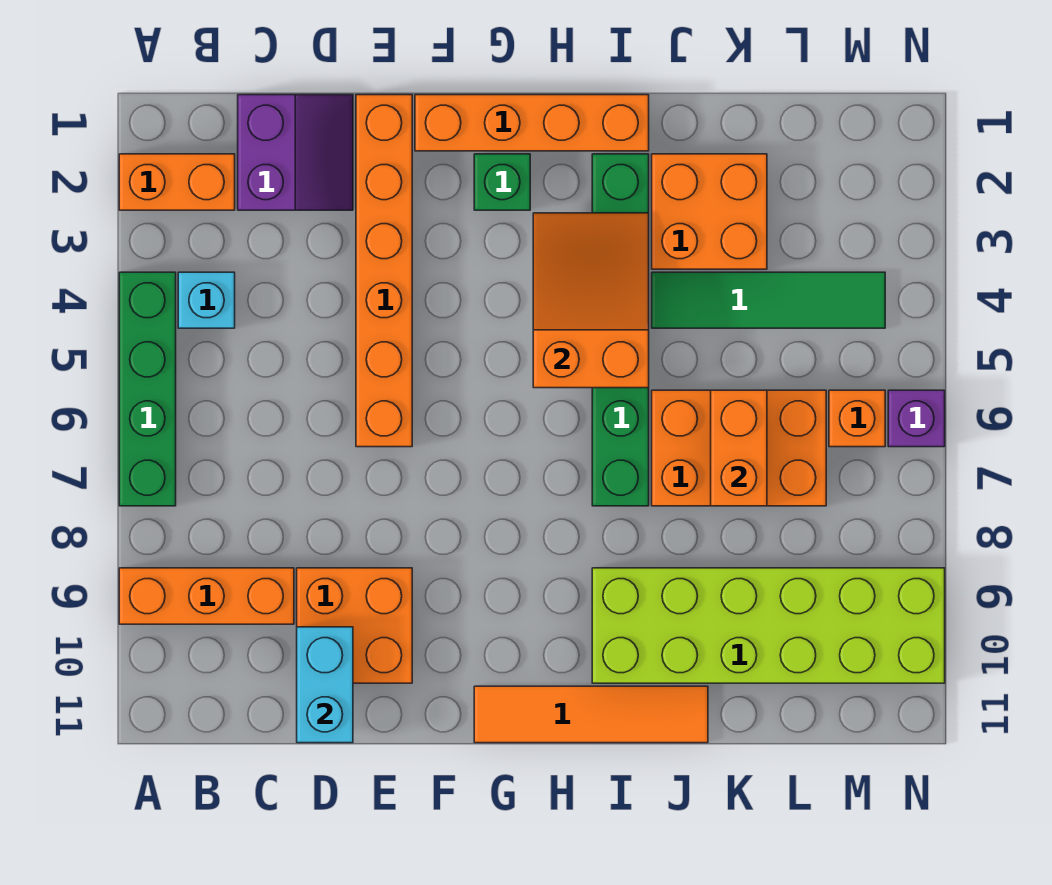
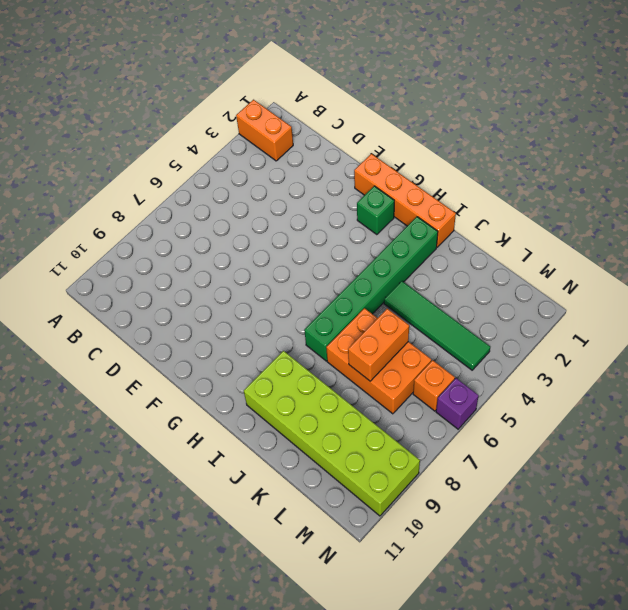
none -> green brick A4:A7 level 1
none -> orange brick A9:C9 level 1
none -> cyan brick B4 level 1

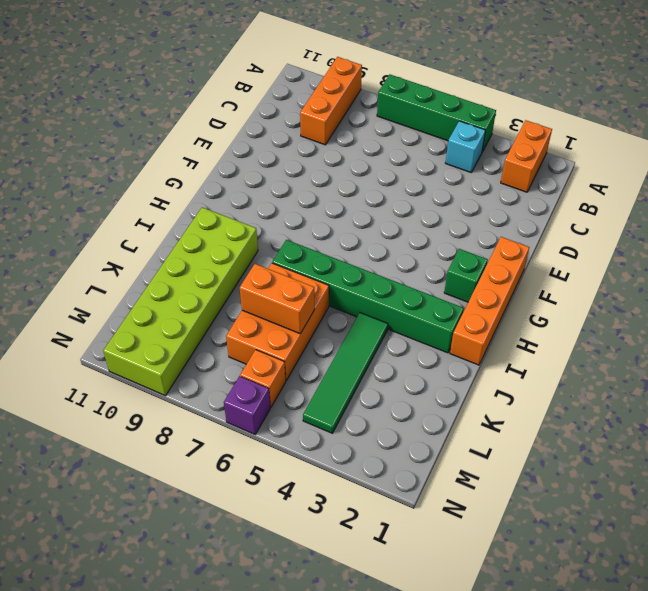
none -> purple slope C1:D2 level 1 top C
none -> orange brick D9:E10 level 1
none -> orange brick E1:E6 level 1

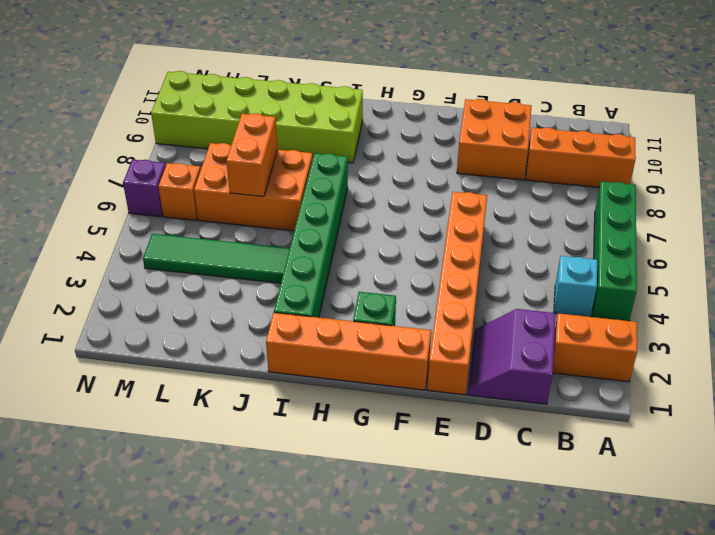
none -> orange tile G11:J11 level 1
none -> orange brick J2:K3 level 1
none -> cyan brick D10:D11 level 2

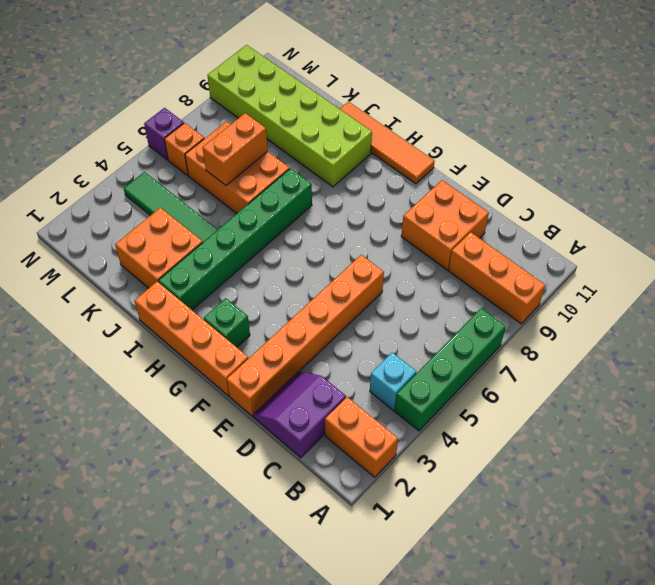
none -> cyan brick D10:D11 level 2
none -> orange slope H3:I5 level 2 top 5

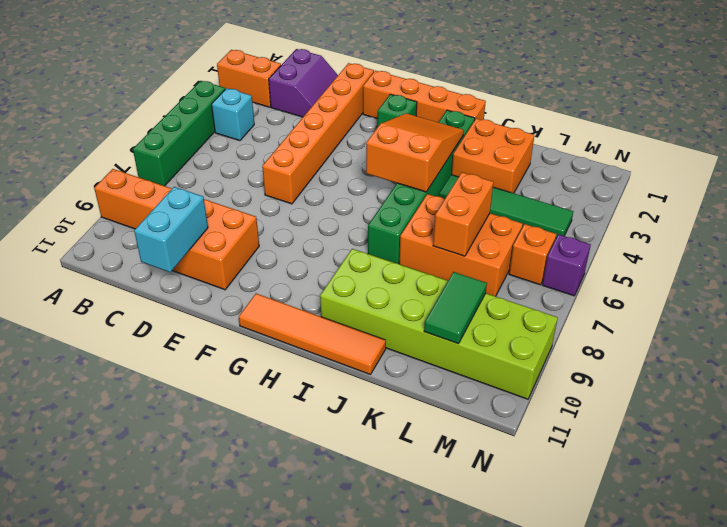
green tile L9:L10 level 2 -> none

